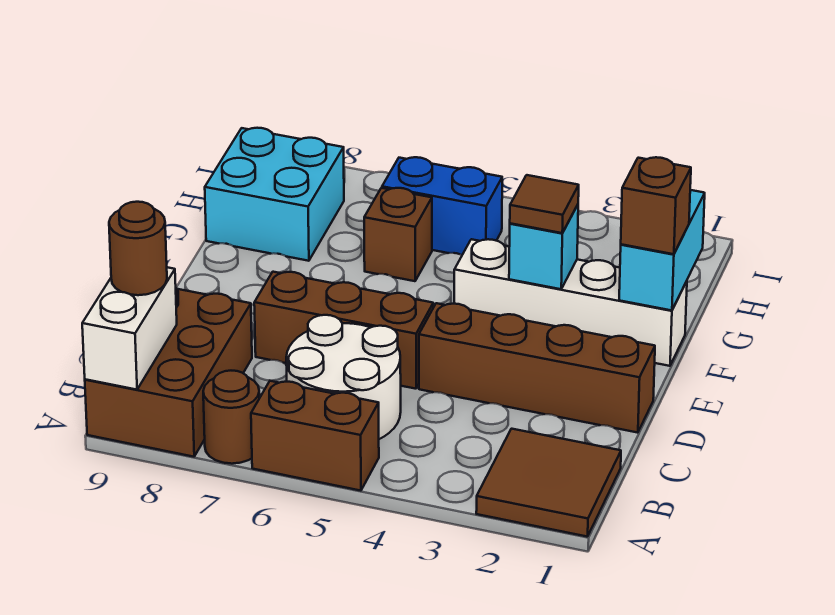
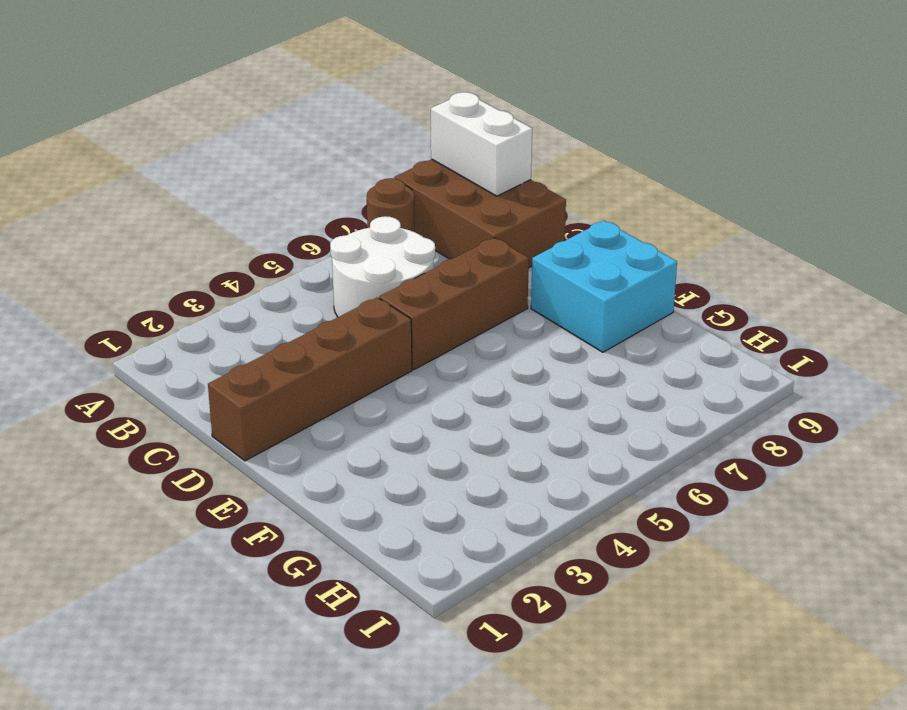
cyan brick E8:F9 level 1 -> cyan brick G8:H9 level 1
none -> brown tile A1:B2 level 1
none -> brown brick A5:A6 level 1
none -> white brick F1:F4 level 1

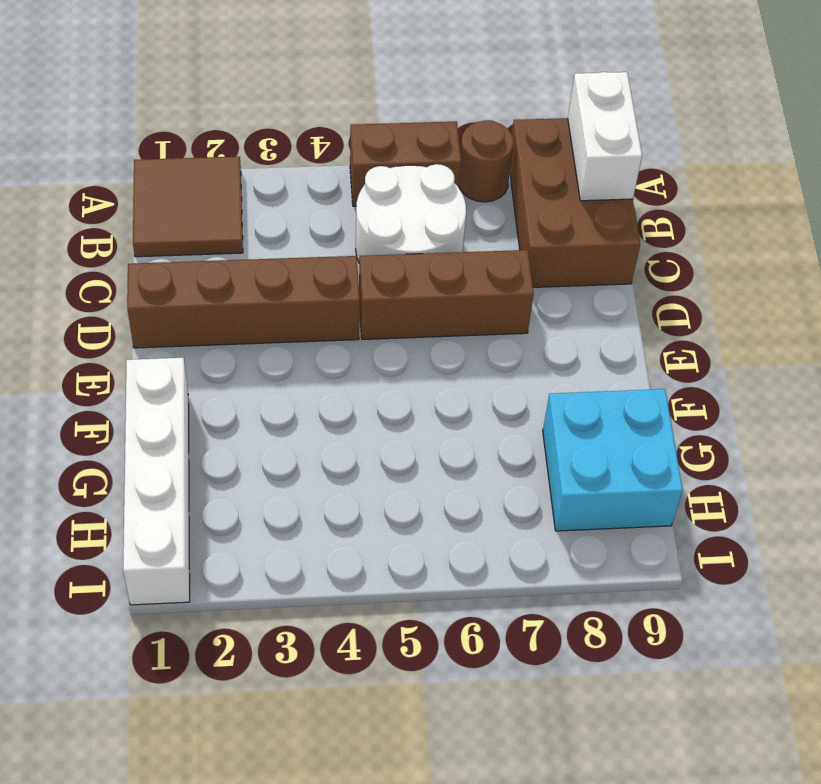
white brick F1:I1 level 1 -> white brick F1:F4 level 1
none -> brown brick G6 level 1
none -> blue brick H5:H6 level 1
none -> cyan brick F1:G1 level 2

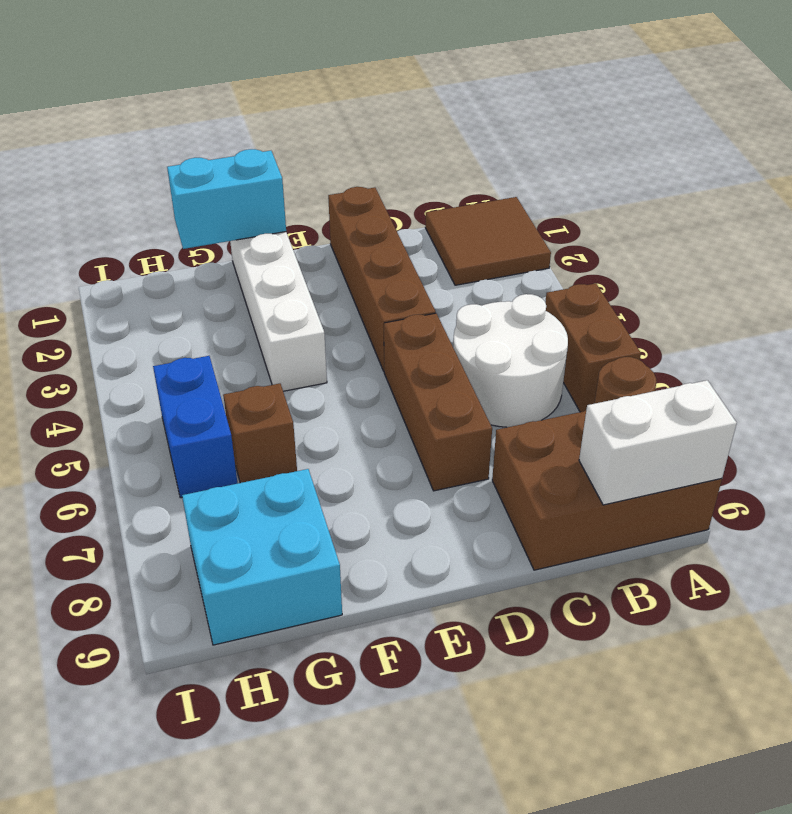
none -> cyan brick F3 level 2
none -> brown round brick B9 level 3
none -> brown brick F1 level 3

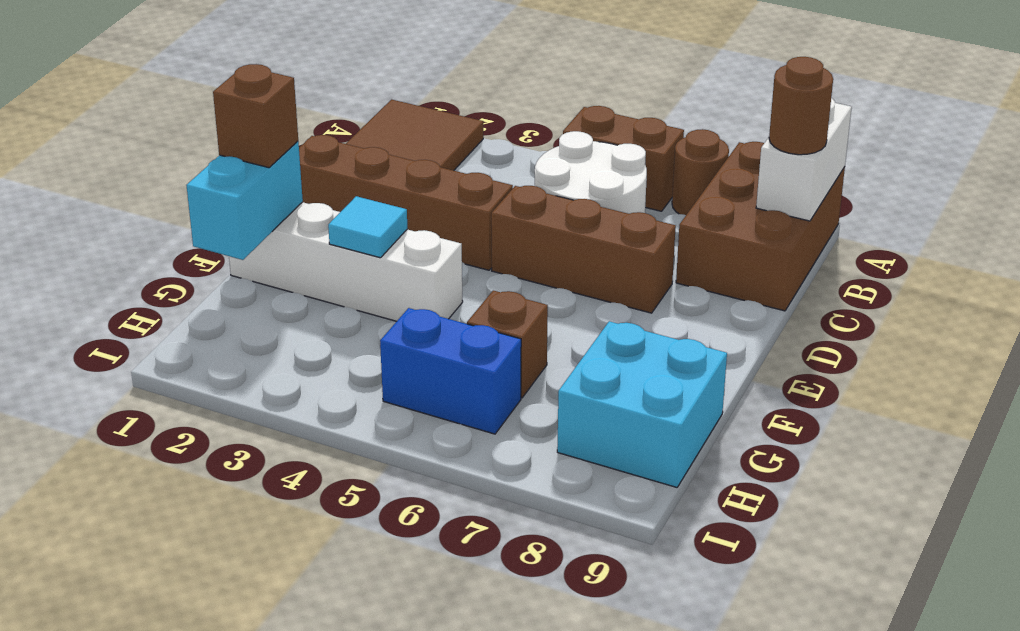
cyan tile F3 level 2 -> cyan brick F3 level 2
none -> brown tile F3 level 3

